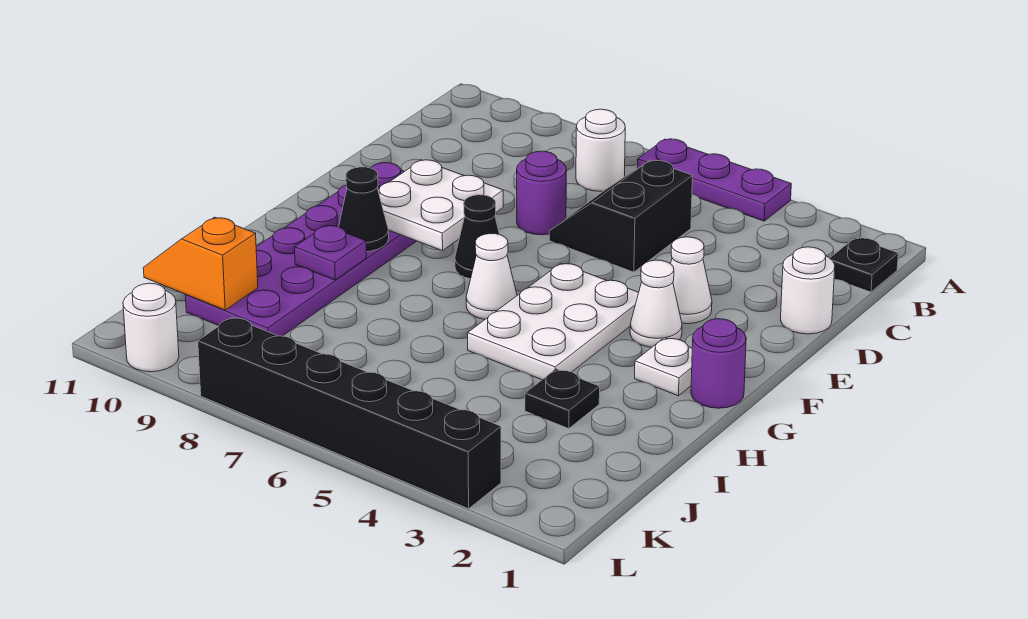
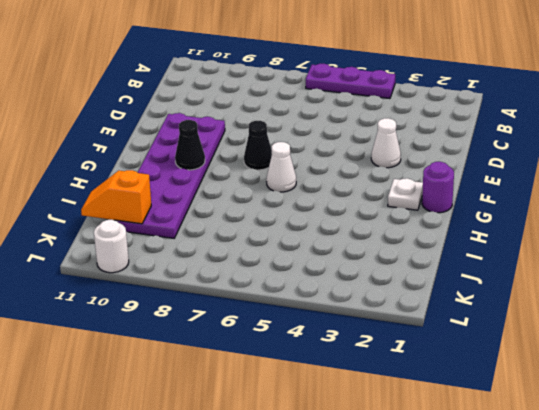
none -> black plate B1 level 1
none -> white round brick B7 level 1
none -> black slope C5:D6 level 1 top 5

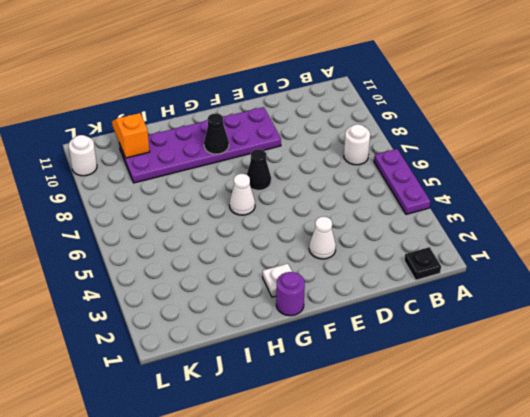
none -> black slope C5:D6 level 1 top 5
none -> white round brick D1 level 1
none -> purple round brick D7 level 1

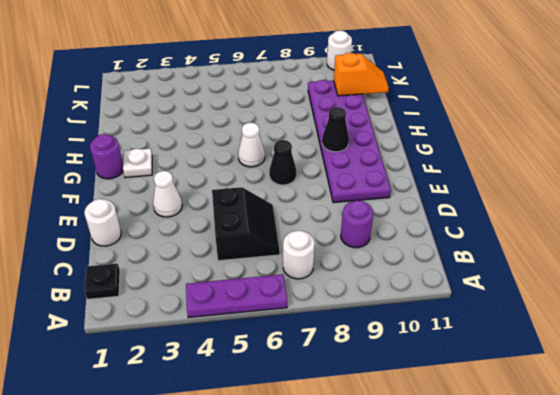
purple round brick C9 level 1 -> purple round brick D7 level 1
none -> white cone F3 level 1
none -> white plate F4:H5 level 1
none -> black plate I3 level 1

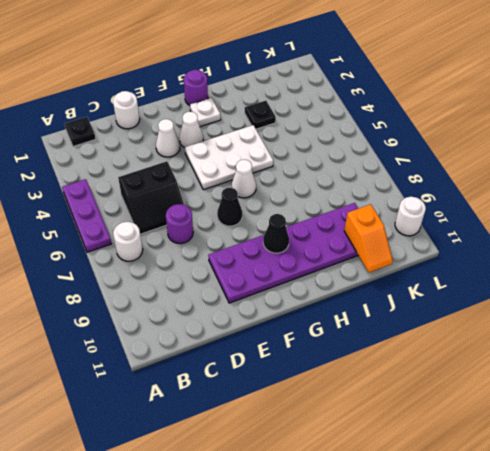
none -> black brick L3:L8 level 1
none -> white plate E8:F9 level 2
none -> purple plate H9 level 2

